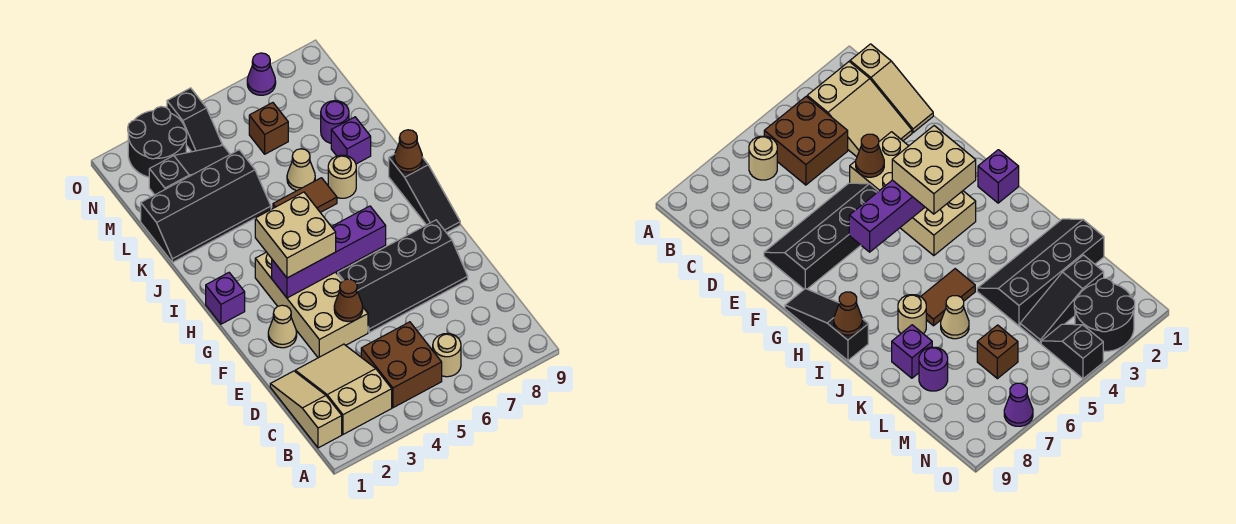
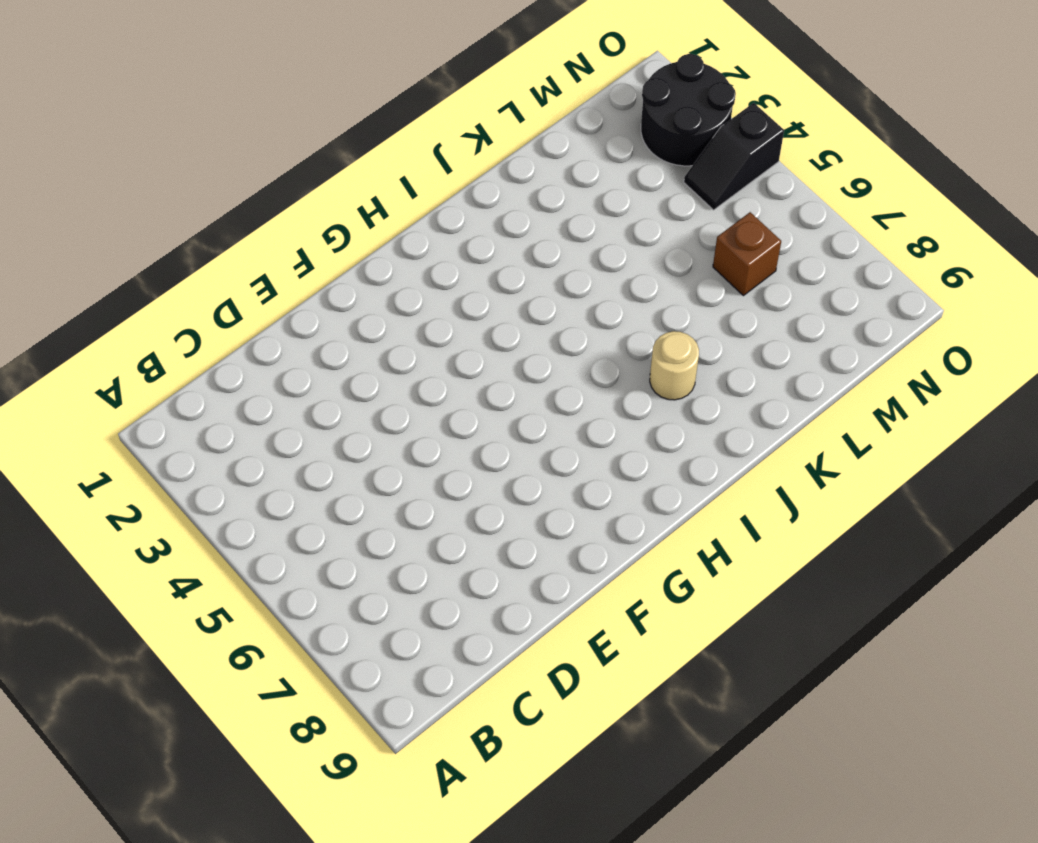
none -> tan slope B1:D1 level 1 top B
none -> tan slope B2:D3 level 1 top B
none -> brown brick B4:C5 level 1

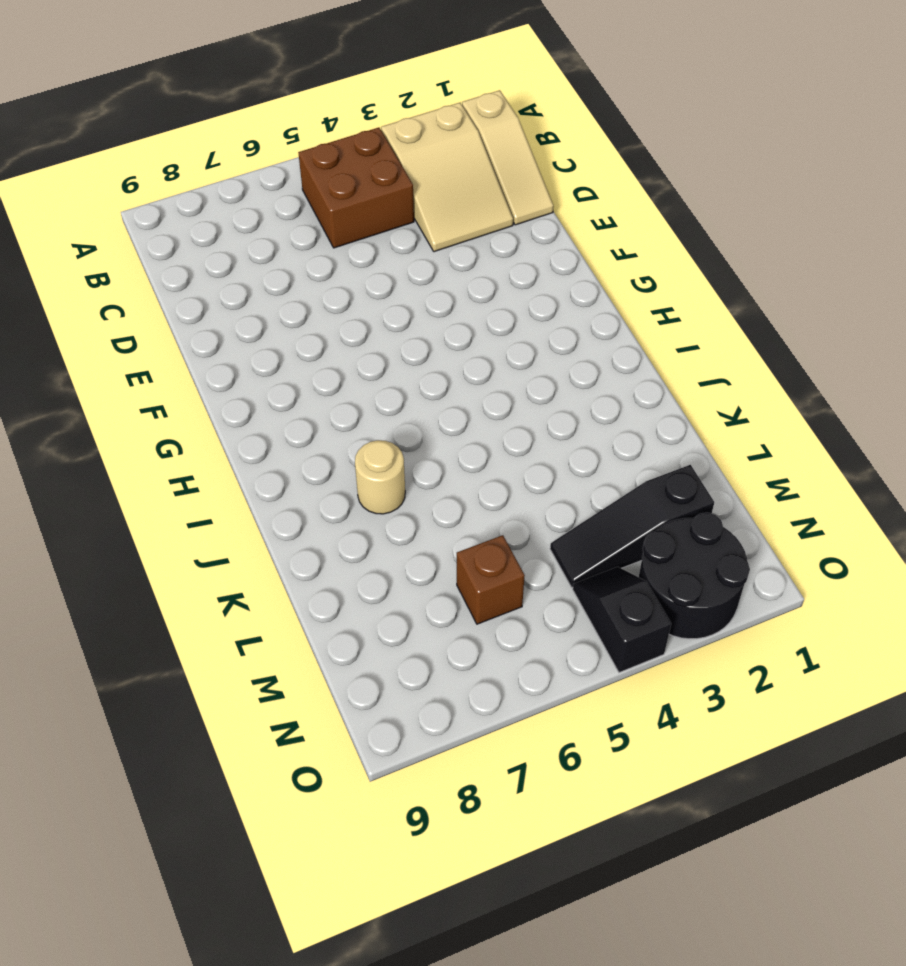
none -> tan round brick B6 level 1
none -> tan brick E3:H4 level 1
none -> black slope E5:F8 level 1 top F

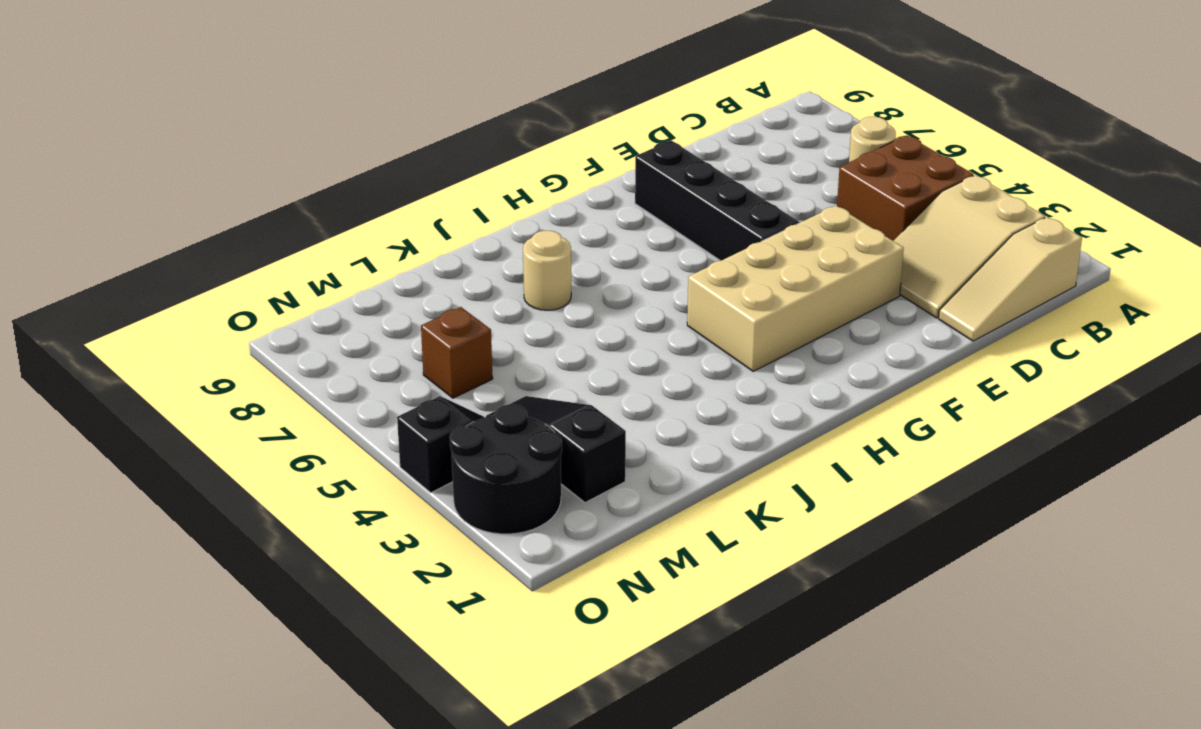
none -> tan cone F2 level 1
none -> black slope G9:I9 level 1 top I
none -> purple brick H1 level 1

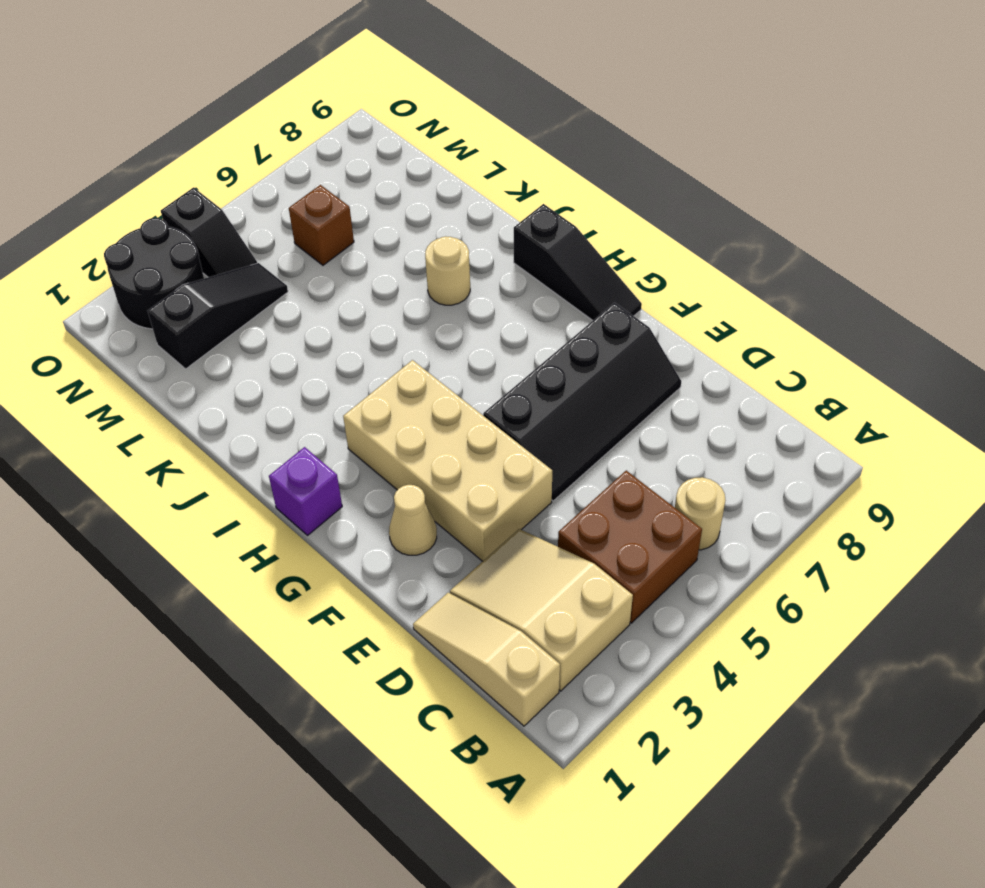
none -> brown tile J5:J6 level 1
none -> black slope K1:L4 level 1 top L
none -> tan cone K6 level 1

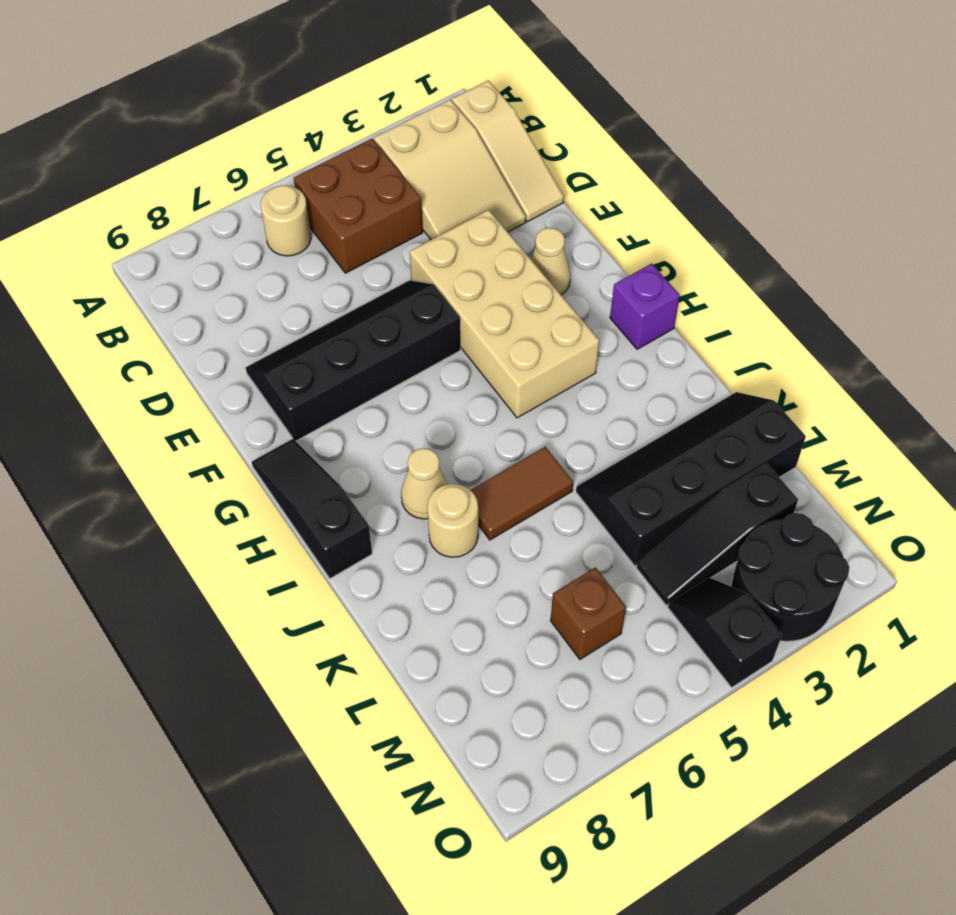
tan cone I7 level 1 -> tan cone K6 level 1
none -> purple brick K8 level 1
none -> purple round brick L8 level 1
none -> purple cone O7 level 1

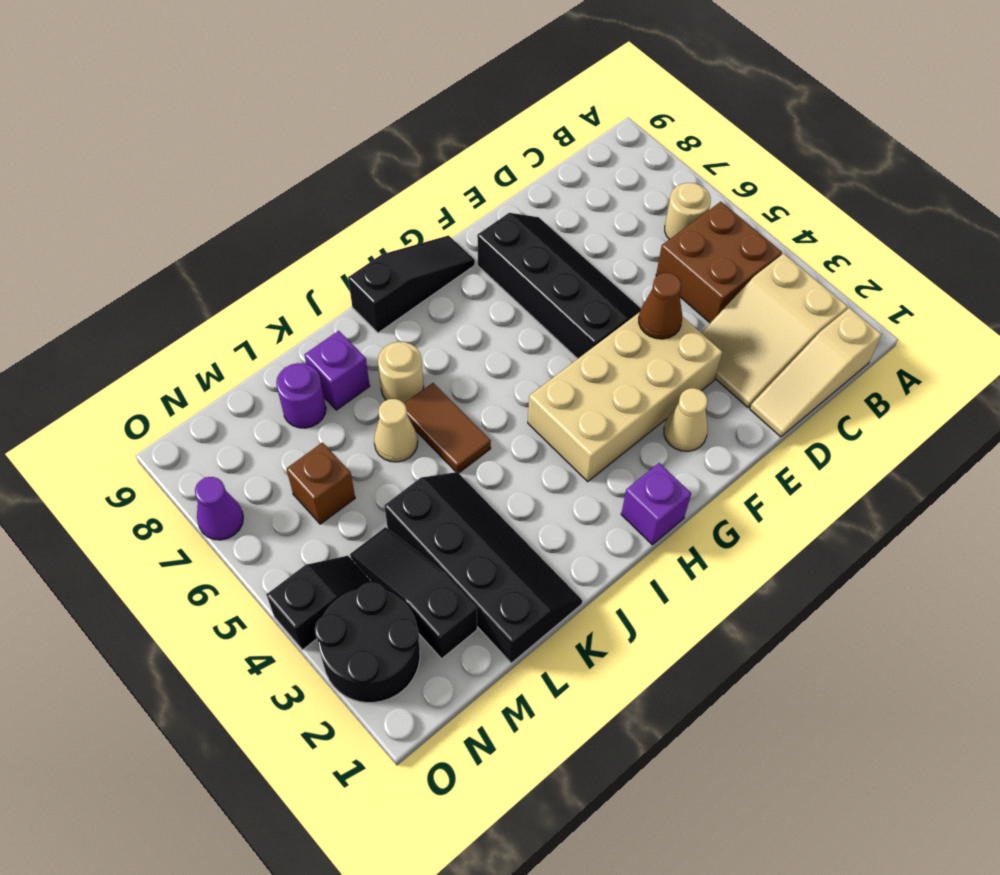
none -> purple brick G3:G6 level 2
none -> brown cone I9 level 2
none -> tan brick G3:H4 level 3

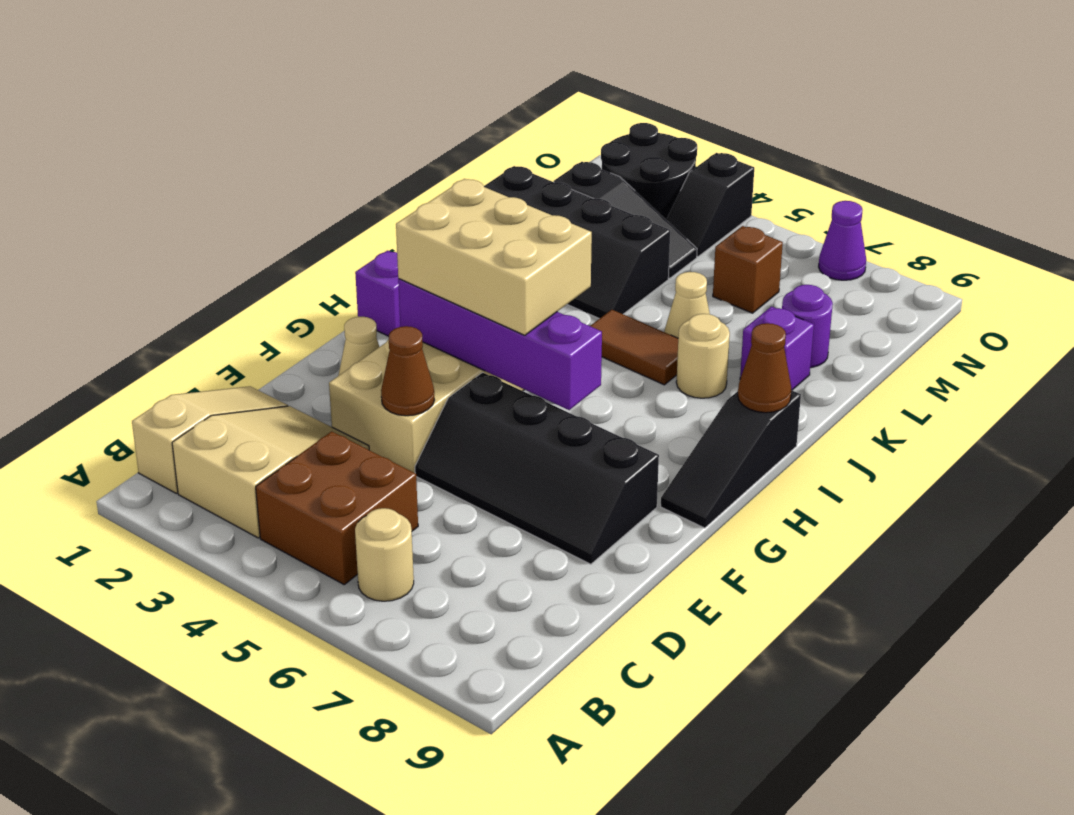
tan brick G3:H5 level 3 -> tan brick G3:H4 level 3

